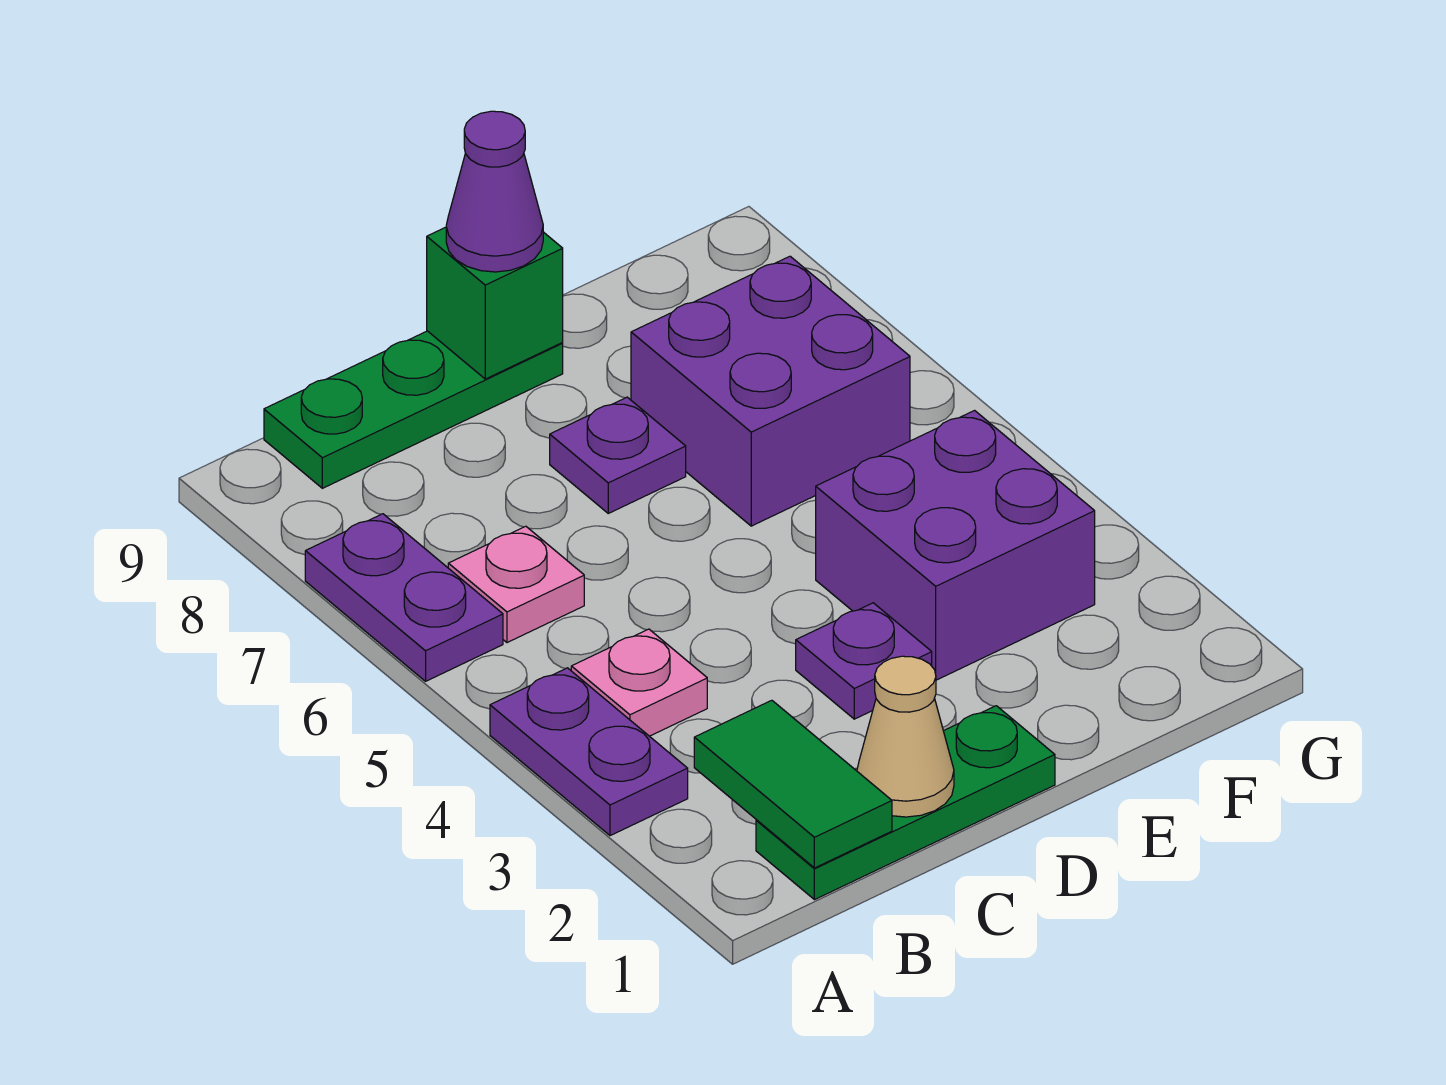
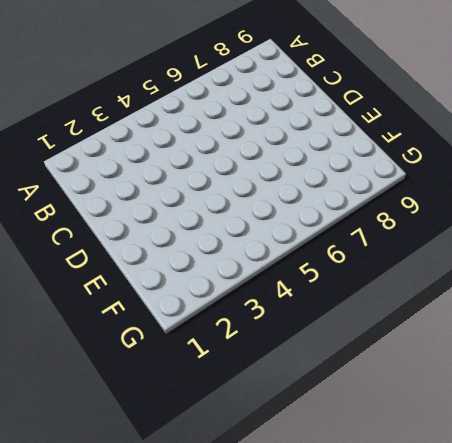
none -> purple plate A3:A4 level 1
none -> purple plate A6:A7 level 1
none -> green plate B1:D1 level 1

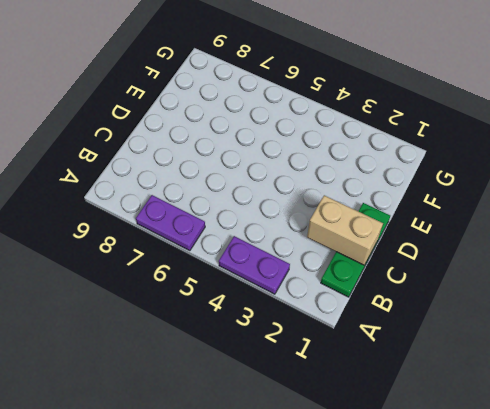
tan brick C1:C2 level 2 -> tan cone C1 level 2
none -> pink plate B4 level 1
none -> pink plate B6 level 1
none -> green plate B9:D9 level 1

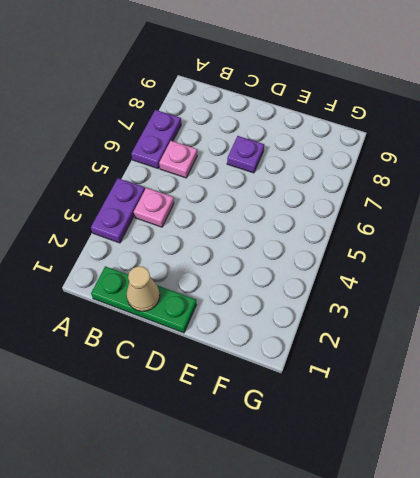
none -> green plate B9:D9 level 1
none -> purple plate D3 level 1
none -> purple brick E3:F4 level 1

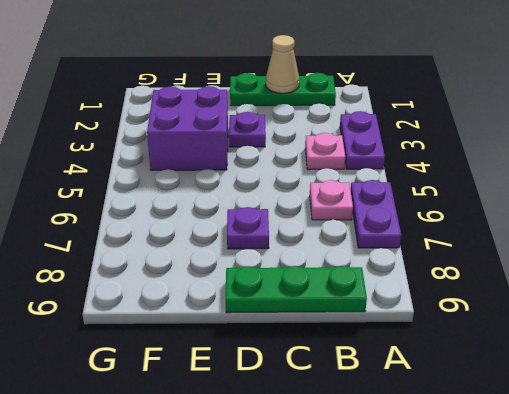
none -> purple brick E6:F7 level 1
none -> green tile B1:B2 level 2
none -> green brick D9 level 2

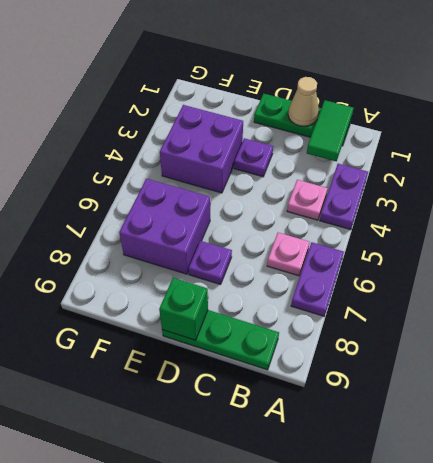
none -> purple cone D9 level 3

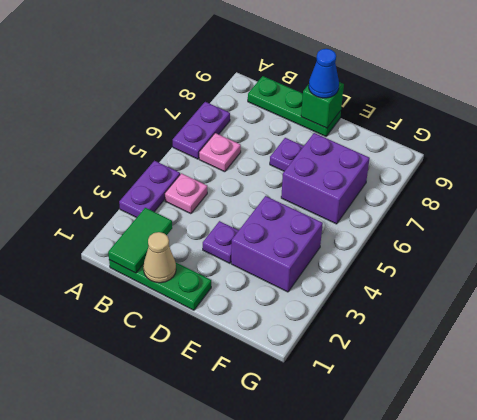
blue cone D9 level 3 -> purple cone D9 level 3

